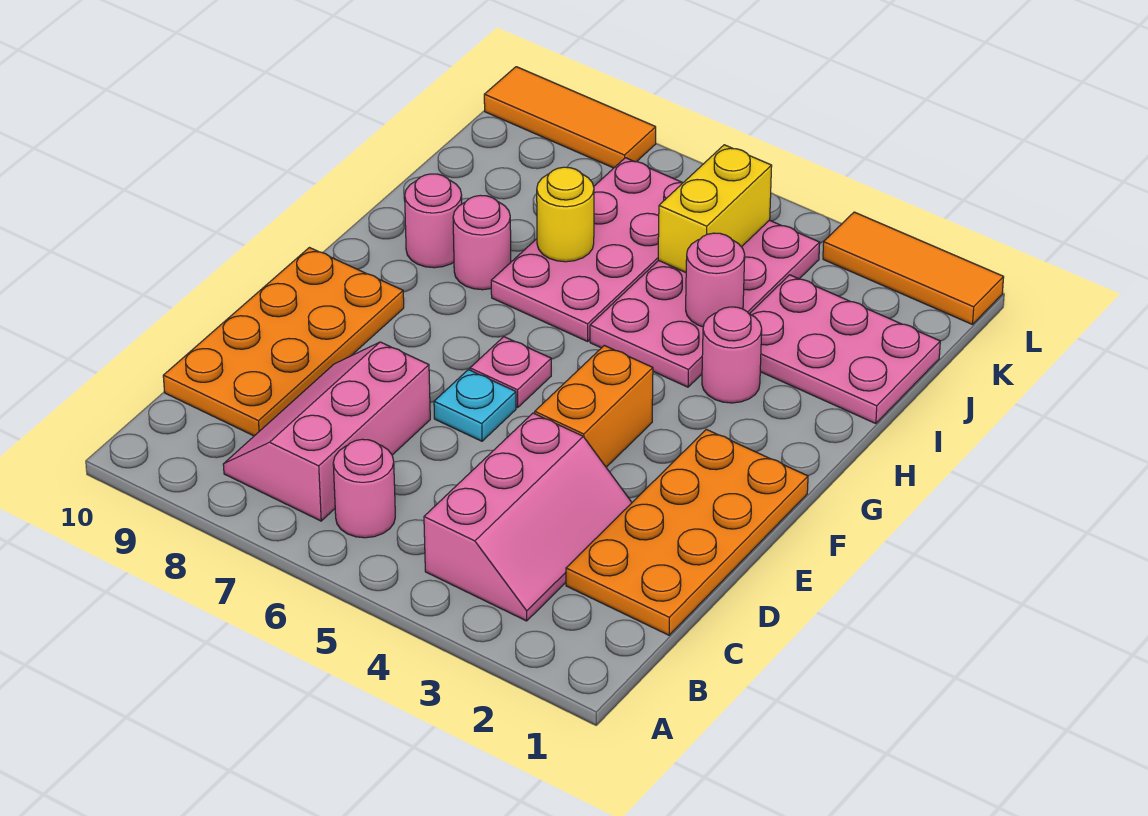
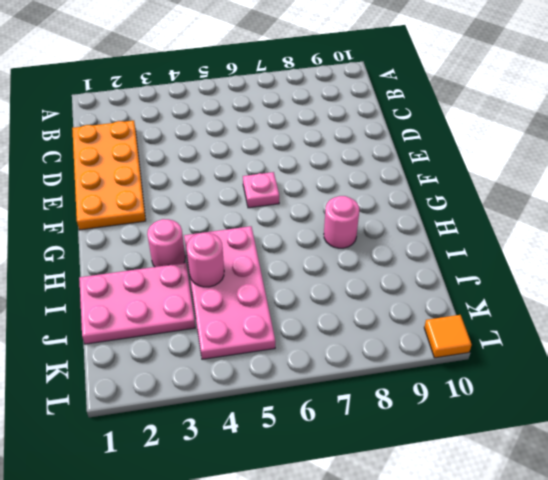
orange tile L10 level 1 -> orange tile L8:L10 level 1
none -> pink slope B3:D4 level 1 top 4
none -> pink round brick B6 level 1
none -> pink slope B7:D8 level 1 top 7

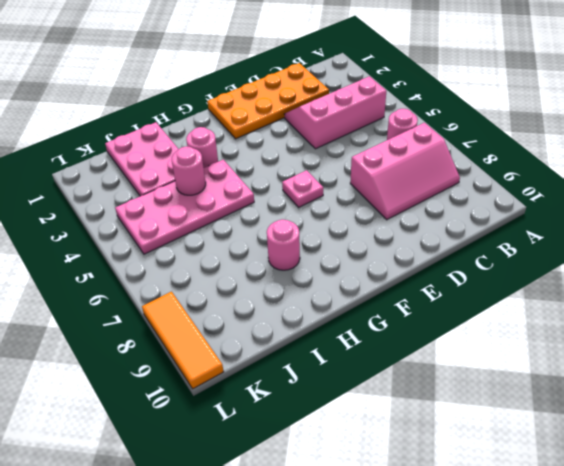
none -> orange plate C9:F10 level 1
none -> orange brick E4:F4 level 1
none -> cyan plate E6 level 1

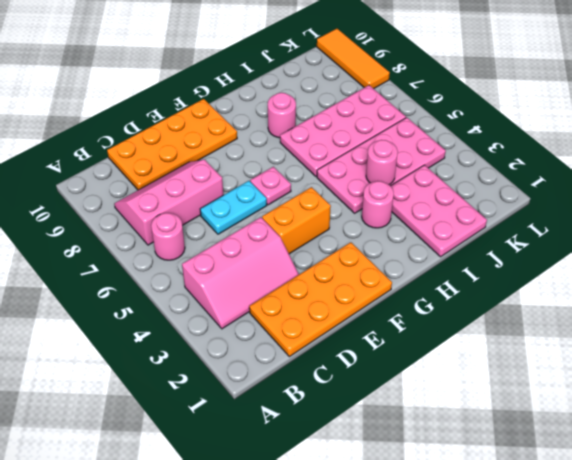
cyan plate D6:E6 level 1 -> cyan plate E6 level 1
none -> pink round brick H9 level 1
none -> orange tile L1:L3 level 1
none -> yellow round brick I7 level 2

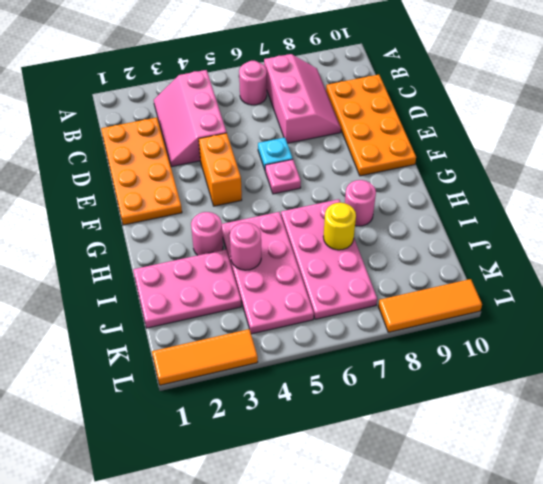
none -> pink round brick H9 level 1
none -> yellow brick J5:K5 level 2

